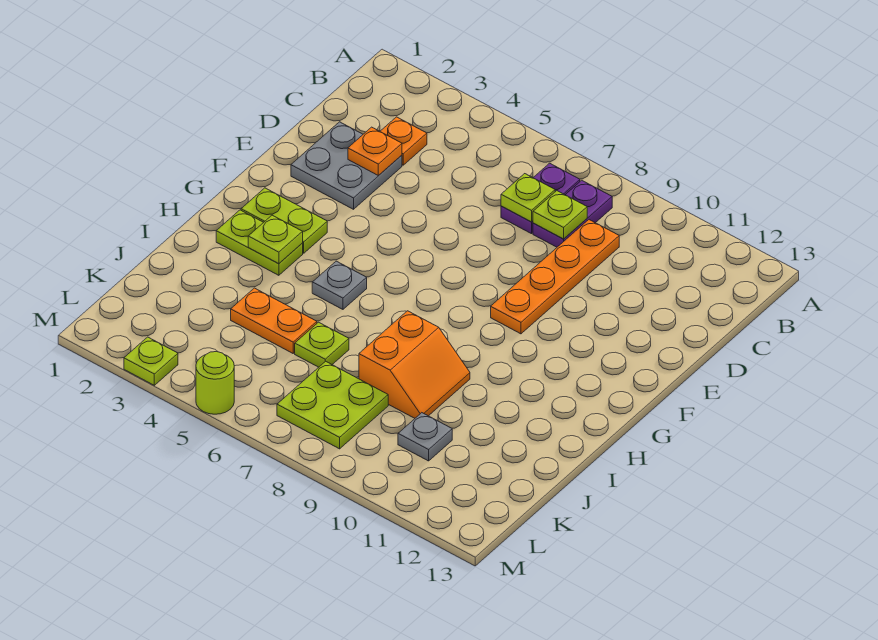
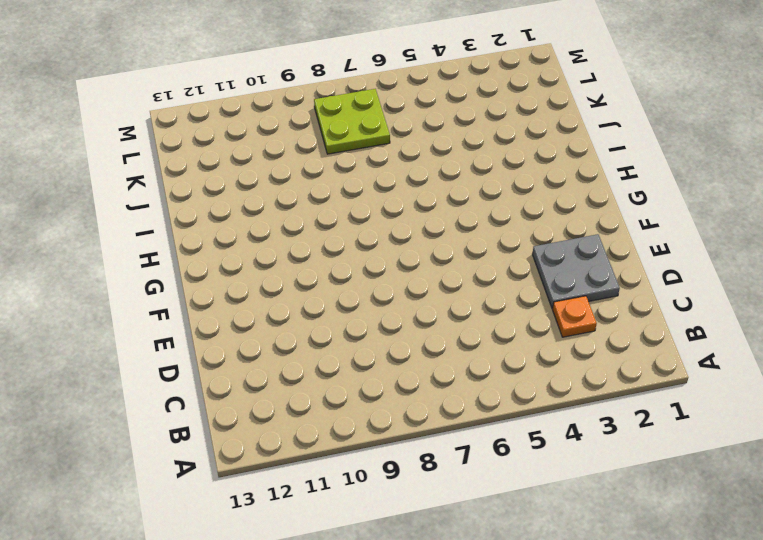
none -> purple plate B7:C7 level 1
none -> purple plate B8:C8 level 1
none -> orange plate C9:F9 level 1

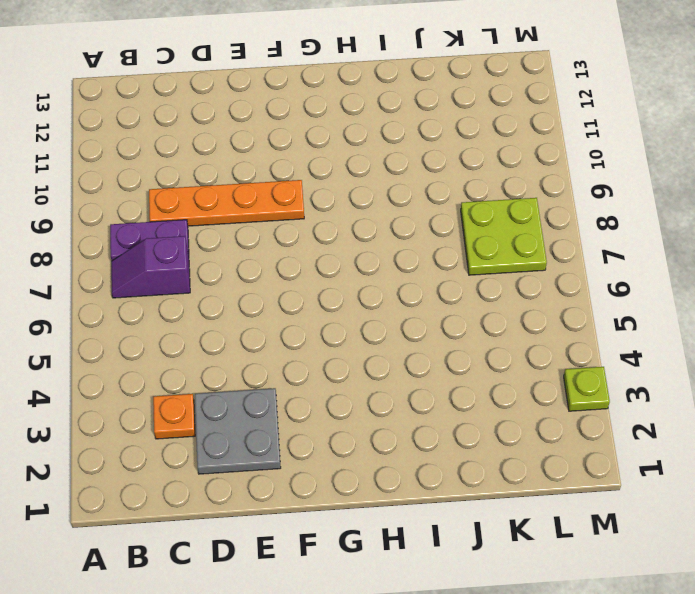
purple slope B7:C7 level 1 top C -> purple plate B7:C7 level 1
none -> lime plate G2:G3 level 1
none -> lime plate H2:H3 level 1
none -> grey plate H5 level 1

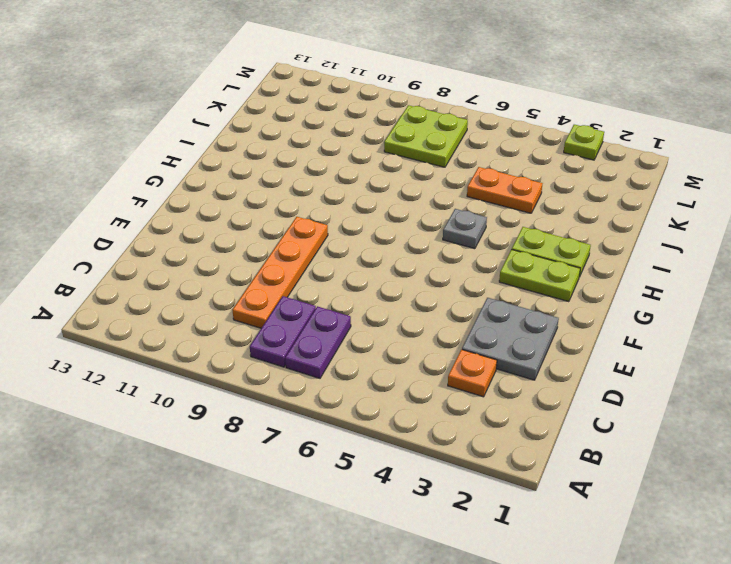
none -> orange slope I8:J9 level 1 top 8
none -> lime plate J6 level 1
none -> grey plate K10 level 1

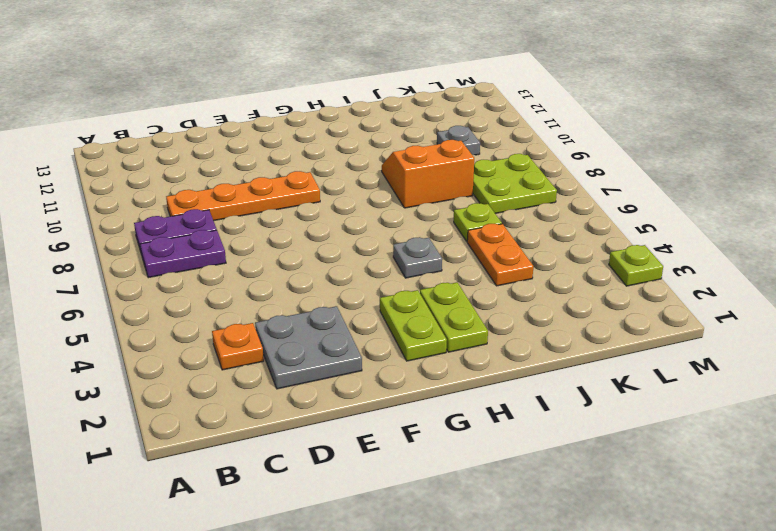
none -> lime round brick M5 level 1
none -> lime plate C7 level 2
none -> lime plate C8 level 2

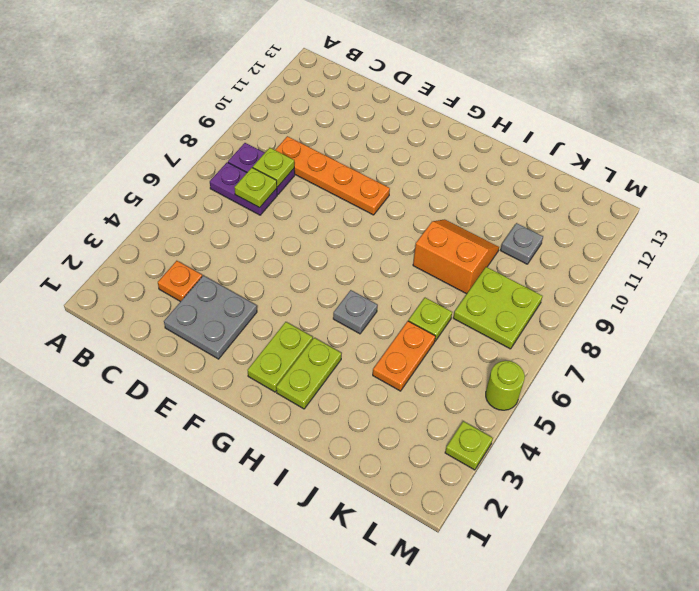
none -> orange plate D3 level 2
none -> lime plate H3 level 2

